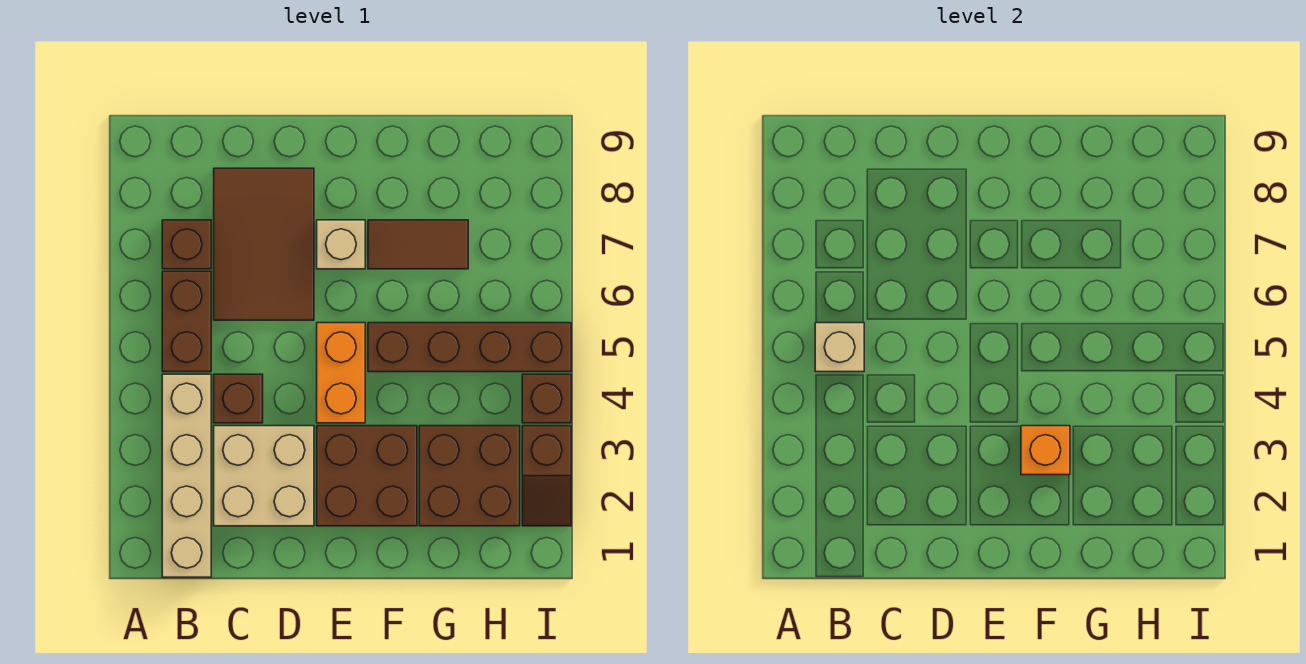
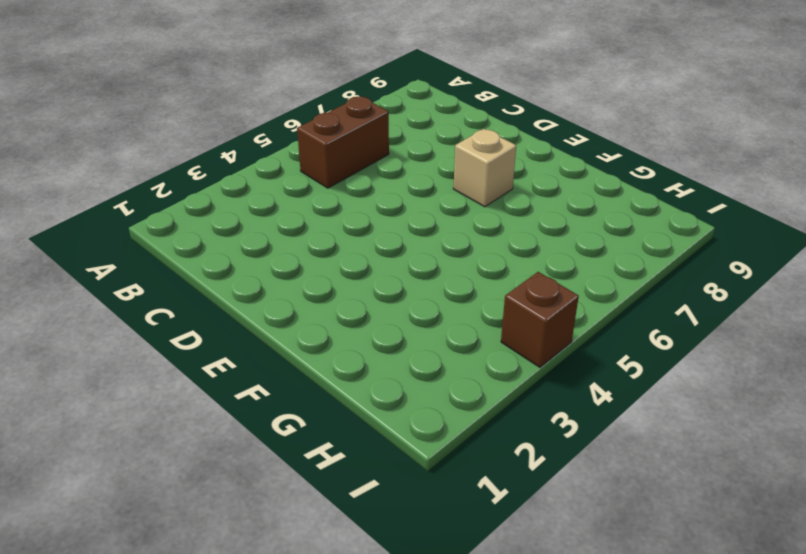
none -> tan brick B1:B4 level 1
none -> brown brick B7 level 1
none -> tan brick C2:D3 level 1

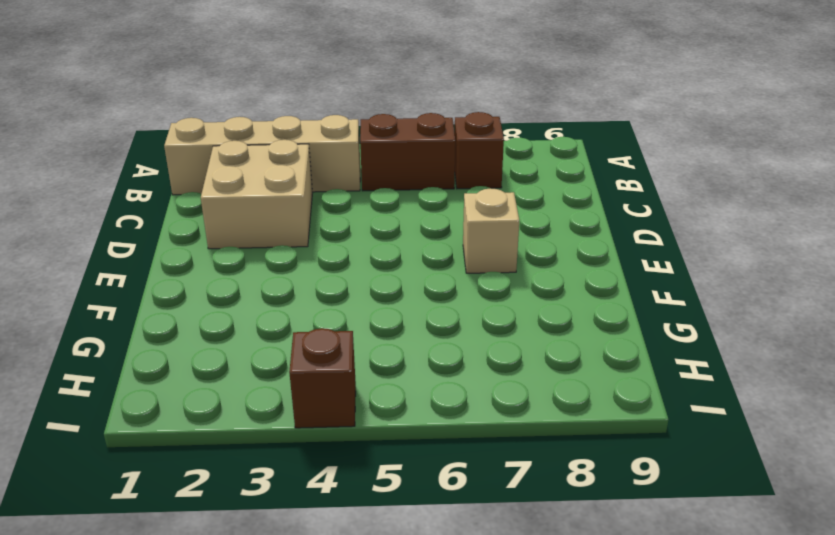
none -> brown brick C4 level 1
none -> brown tile C6:D8 level 1
none -> brown brick E2:F3 level 1

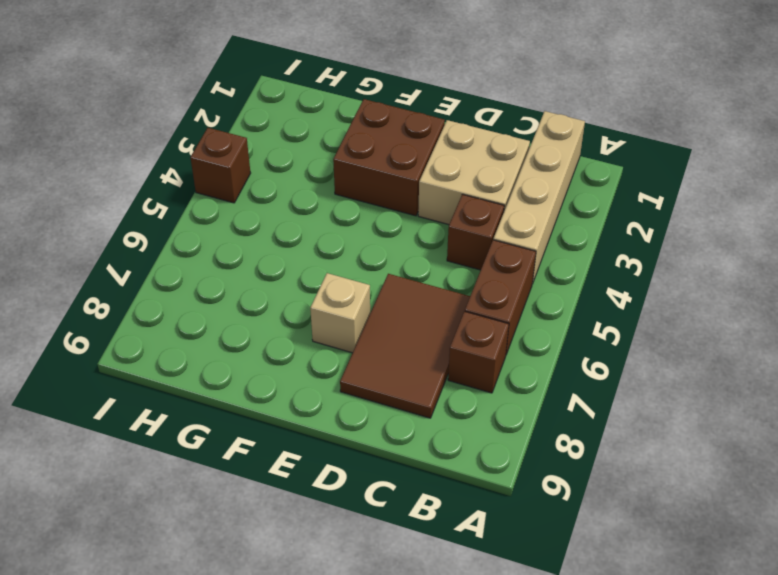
none -> orange brick E4:E5 level 1
none -> brown brick F5:I5 level 1
none -> brown tile F7:G7 level 1

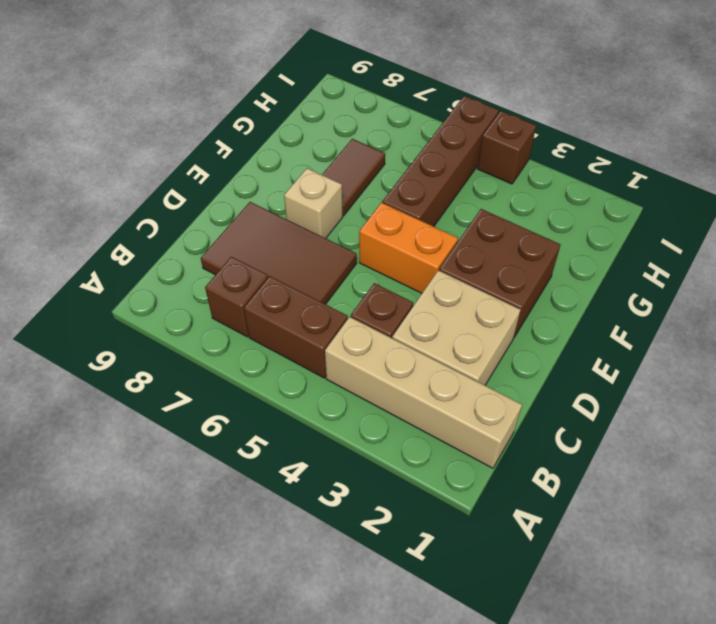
none -> brown brick G2:H3 level 1
none -> brown slope I2:I3 level 1 top 3
none -> tan brick B5 level 2

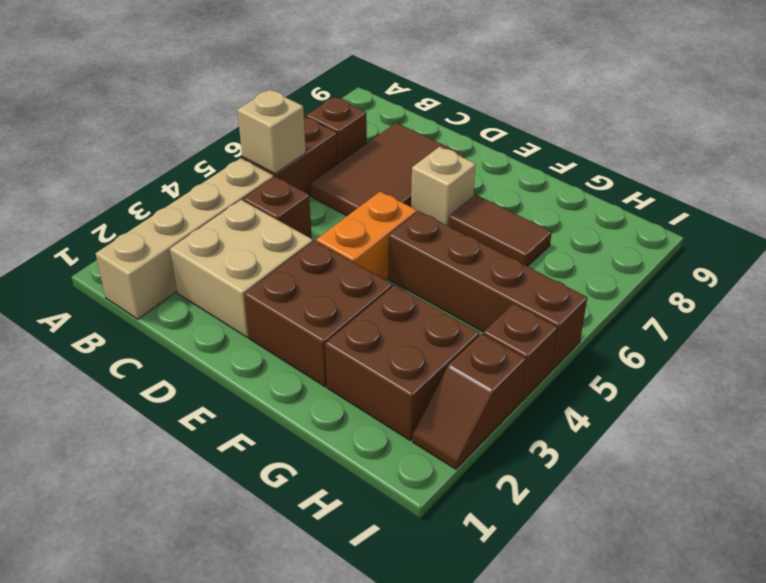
none -> orange brick F3 level 2

